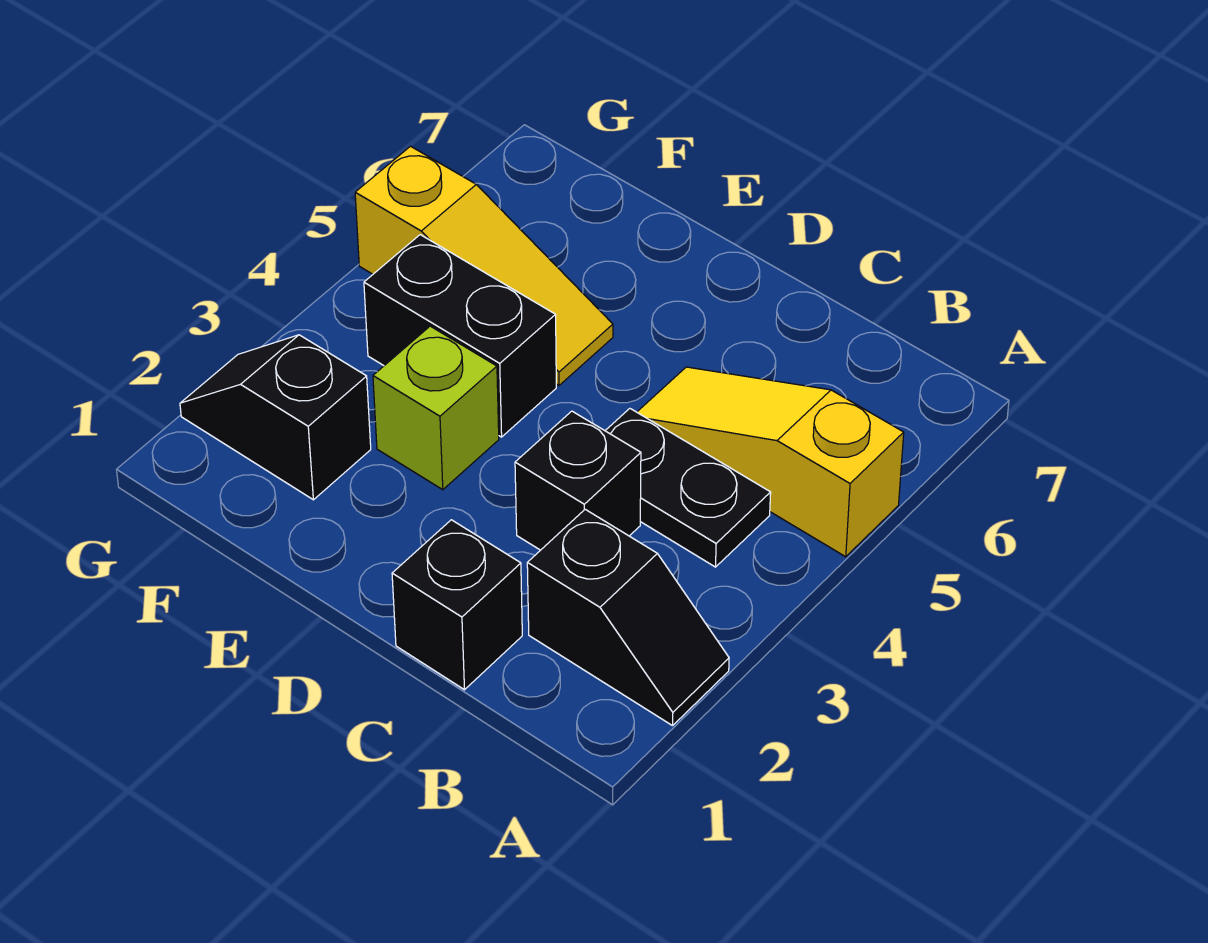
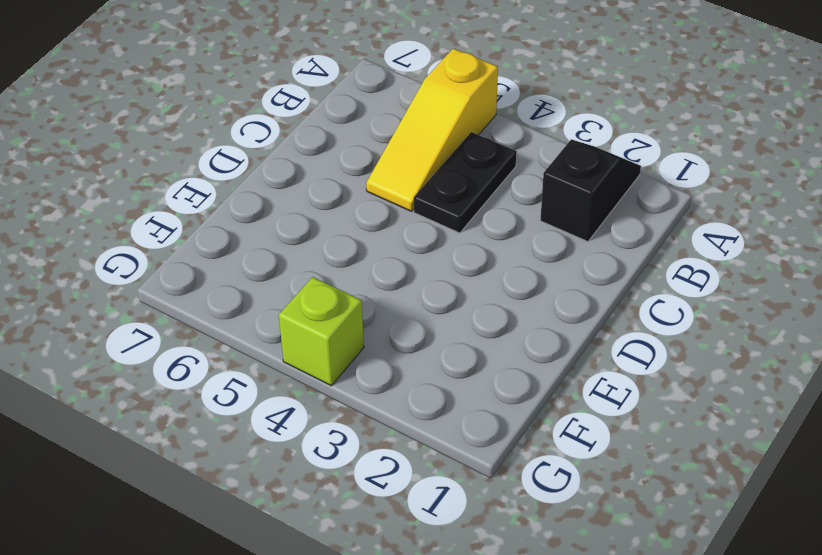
lime brick G4 level 1 -> lime brick E3 level 1
none -> black brick C1 level 1
none -> black brick C3 level 1

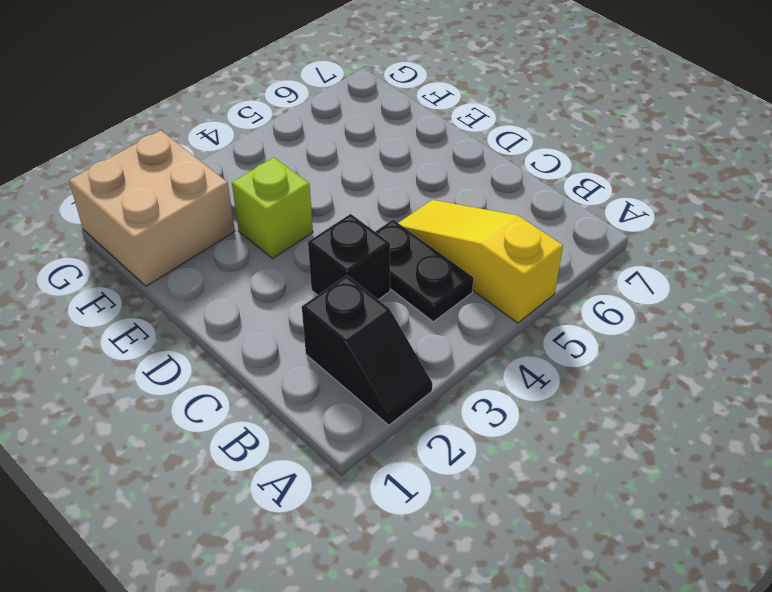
tan brick F1:G2 level 1 -> black slope F2:G2 level 1 top F
none -> black brick C1 level 1
none -> black brick E4:F4 level 1

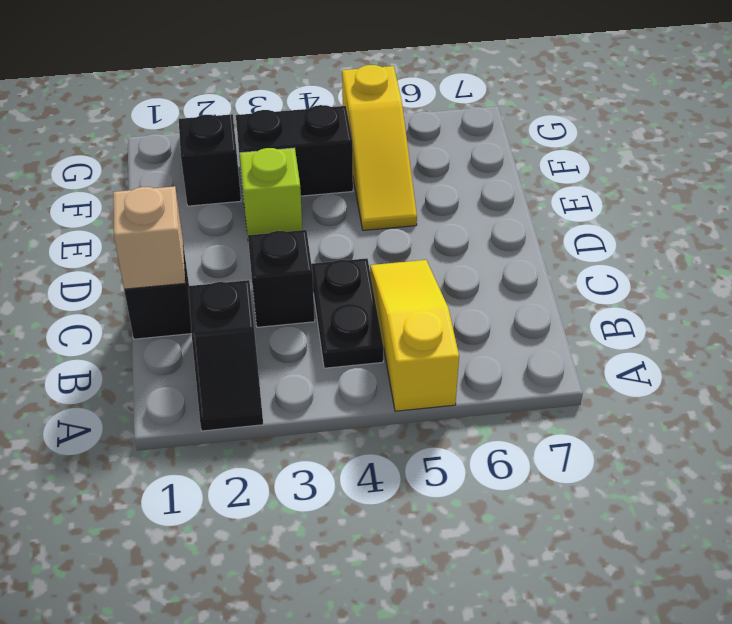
tan brick C1 level 2 -> none
black brick F3:F4 level 1 -> black brick E4:F4 level 1

